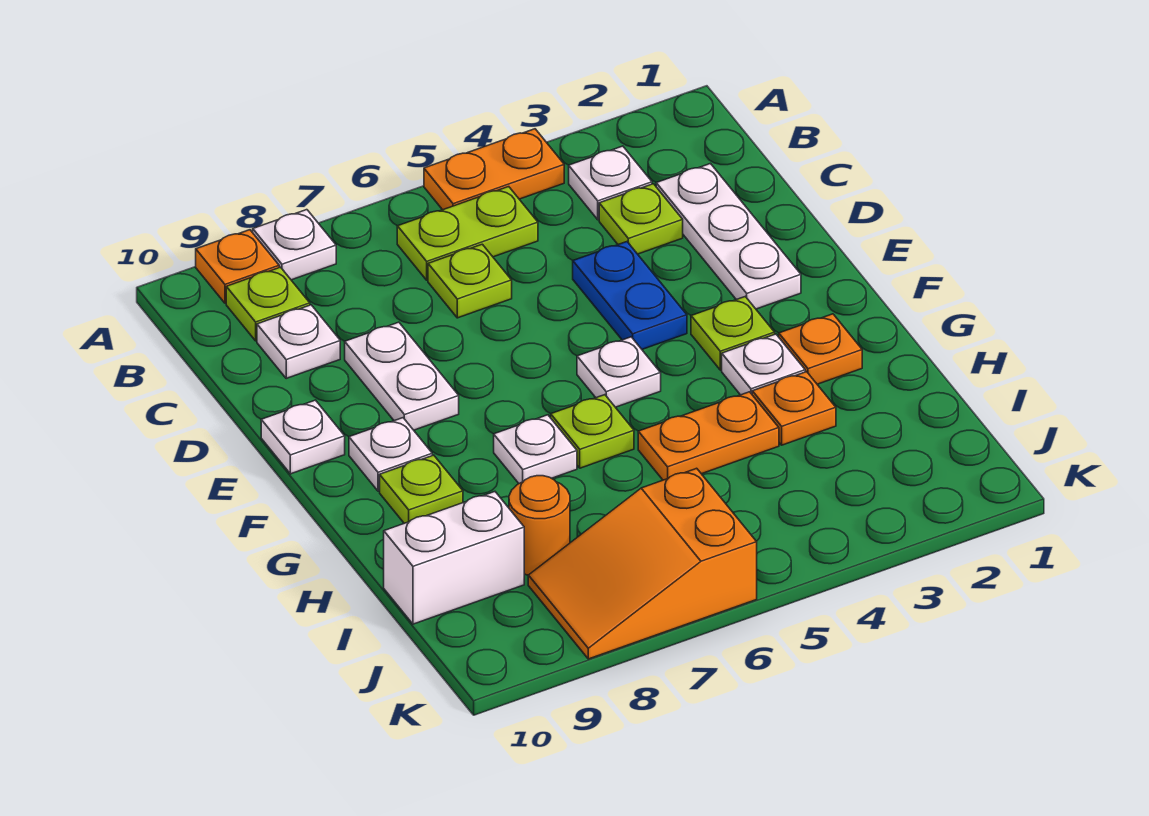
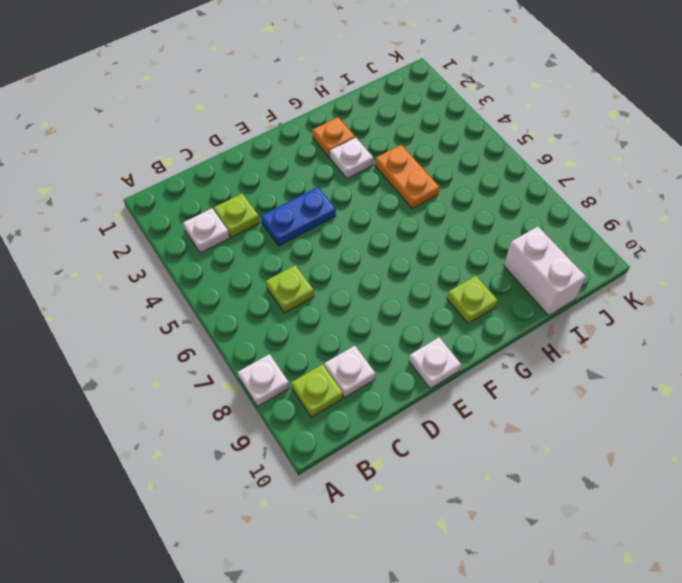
none -> orange plate A4:A5 level 1
none -> orange plate A9 level 1
none -> lime plate B5:B6 level 1

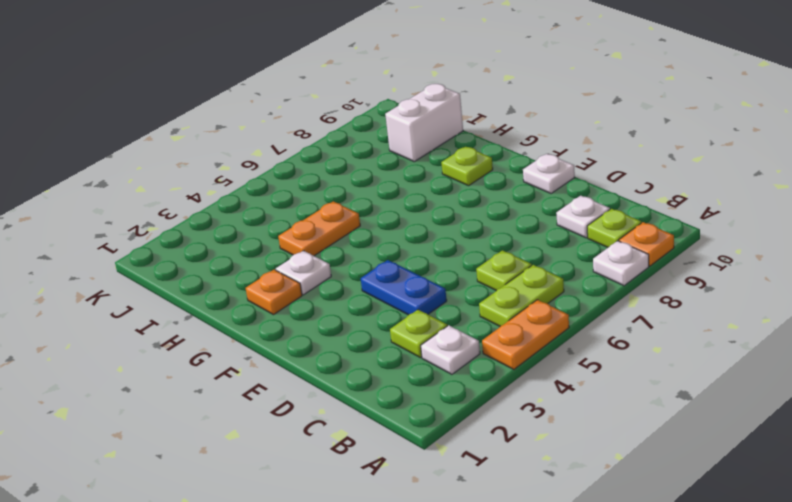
none -> white plate C2:E2 level 1
none -> white plate D8:E8 level 1
none -> lime plate F3 level 1

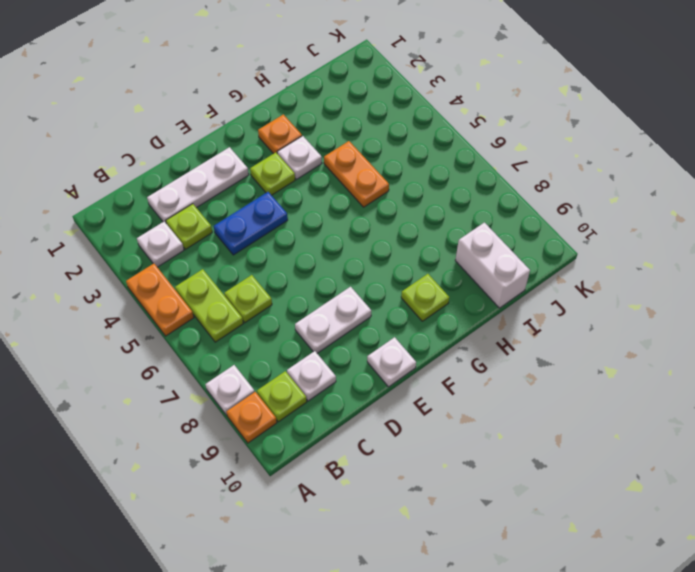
none -> white plate F5 level 1
none -> white plate F9 level 1
none -> lime plate G6 level 1

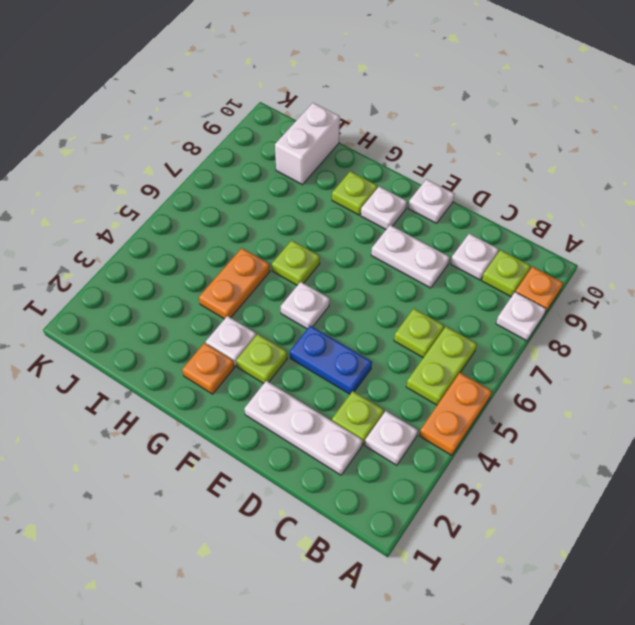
none -> white plate G7 level 1
none -> orange plate H3 level 1
none -> orange round brick I8 level 1

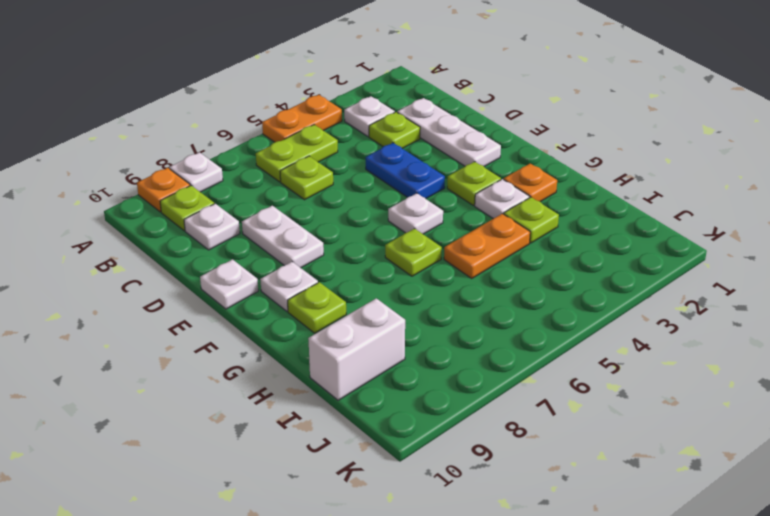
lime plate H3 level 1 -> orange plate H3 level 1
none -> white plate G7 level 1
none -> orange round brick I8 level 1
none -> orange slope J6:K8 level 1 top 6

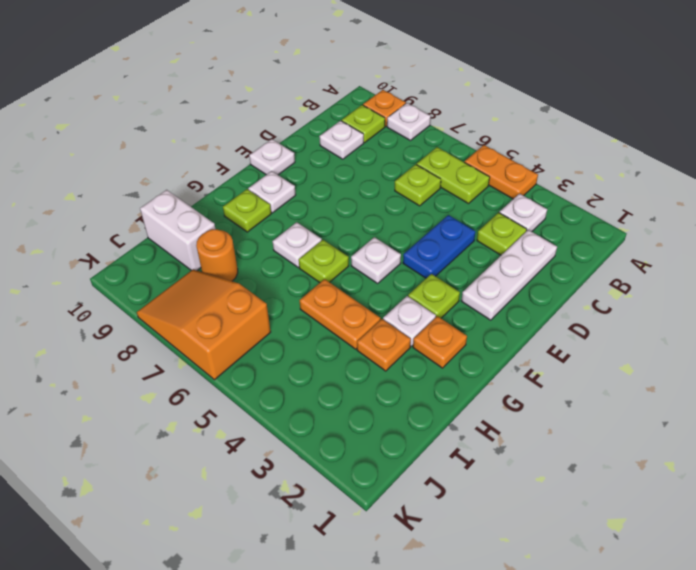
none -> white plate D8:E8 level 1

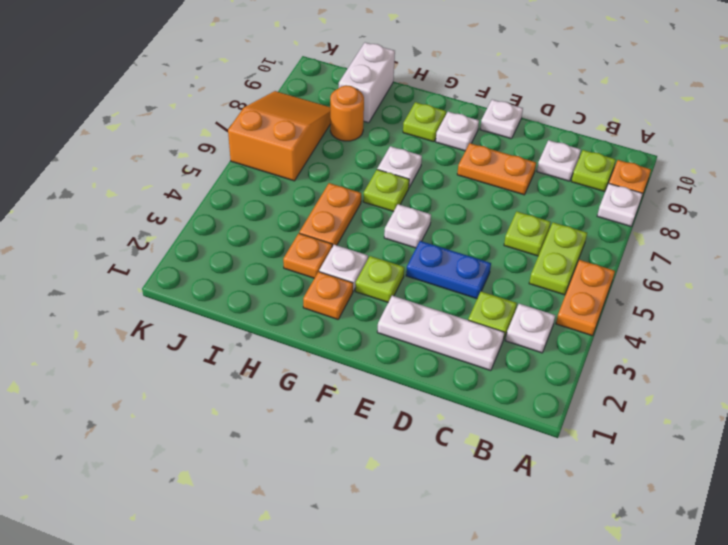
orange plate D8:E8 level 1 -> white plate D8:E8 level 1

